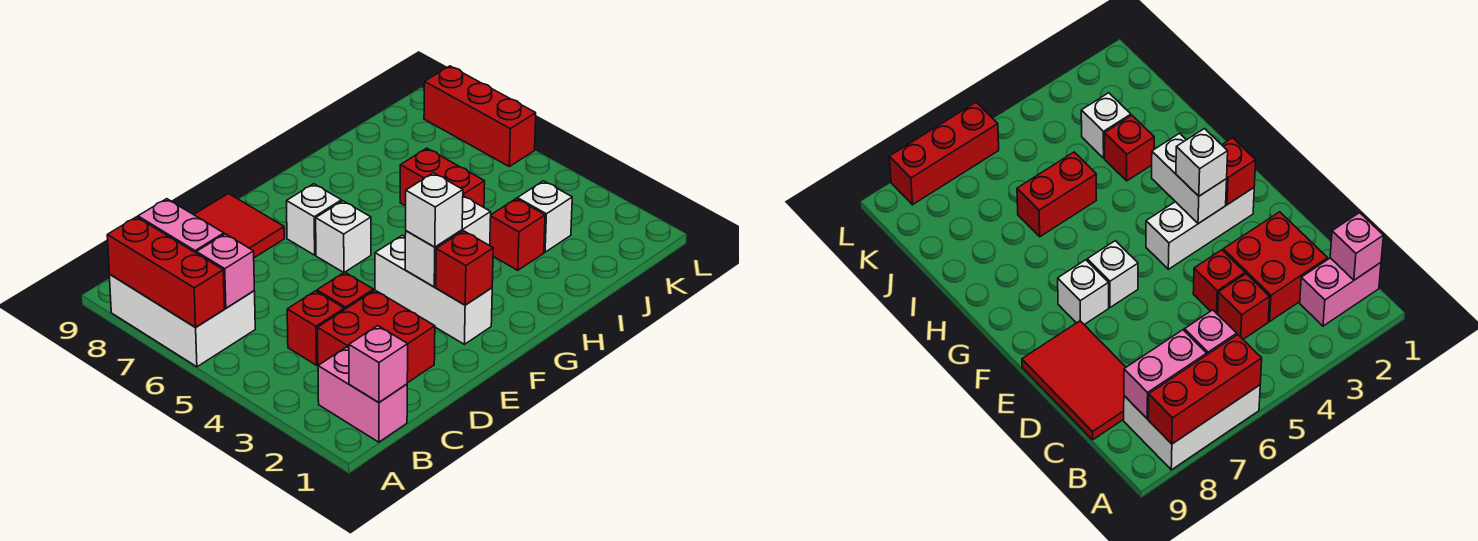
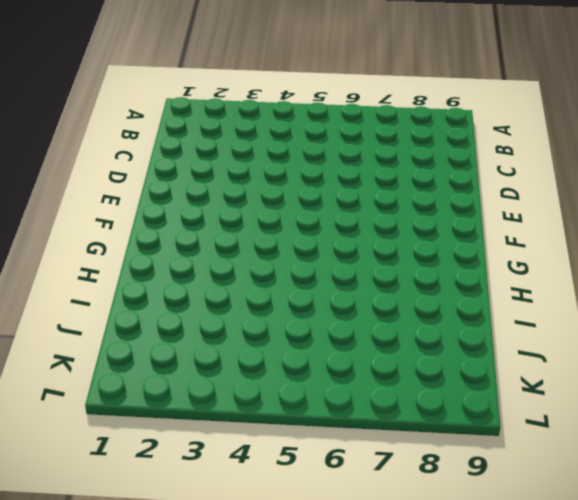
none -> white brick A6:B8 level 1
none -> pink brick B1:B2 level 1
none -> red brick C2:D3 level 1

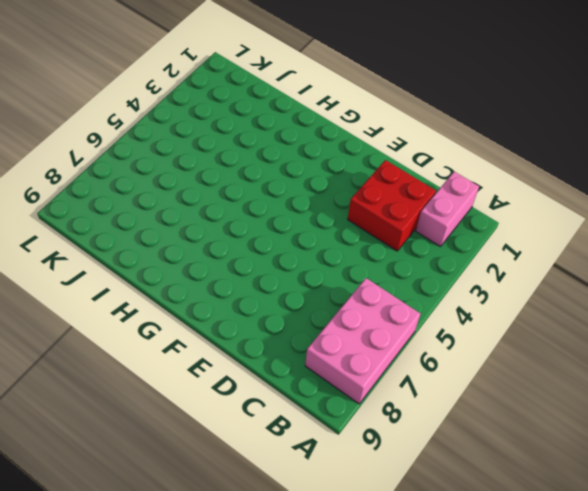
pink brick A6:B8 level 1 -> white brick A6:B8 level 1
none -> red brick C4 level 1
none -> red tile C8:E9 level 1
none -> red brick D4 level 1

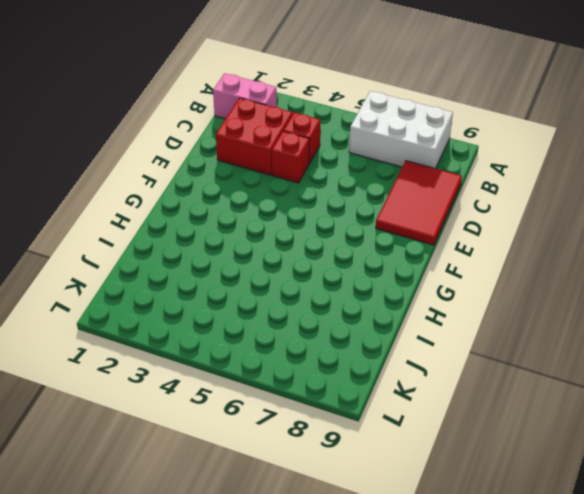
none -> white brick F2:F4 level 1
none -> white brick F6 level 1
none -> white brick F7 level 1

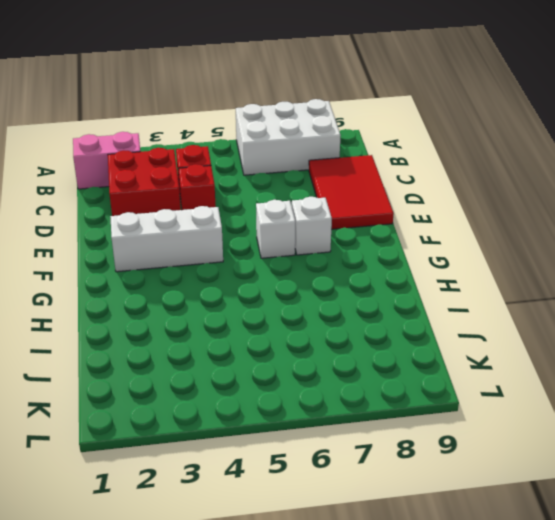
none -> red brick I3 level 1
none -> red brick I5:I6 level 1
none -> white brick J3 level 1

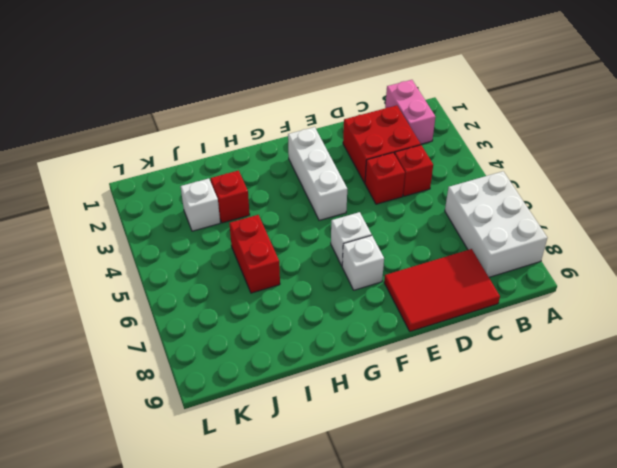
none -> red brick L6:L8 level 1
none -> red brick A6:A8 level 2
none -> pink brick B1 level 2

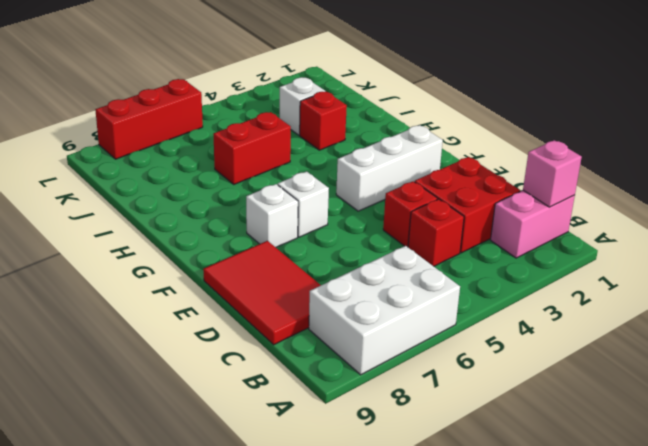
none -> red brick A6:A8 level 2
none -> pink brick B6 level 2
none -> pink brick B7:B8 level 2

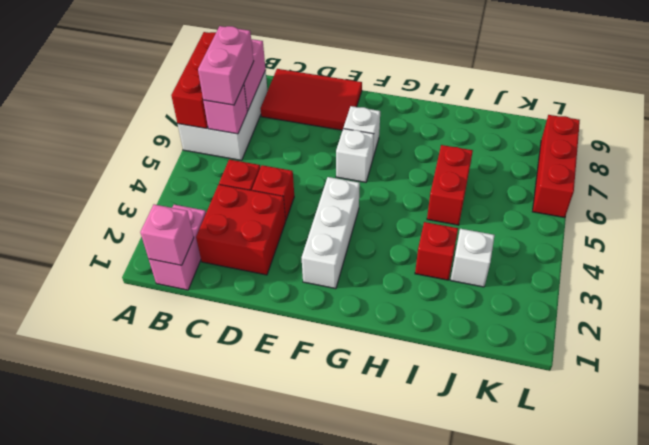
pink brick B6:B7 level 3 -> none
none -> red brick F2 level 2
none -> white brick F3:G3 level 2
none -> white brick F3 level 3

